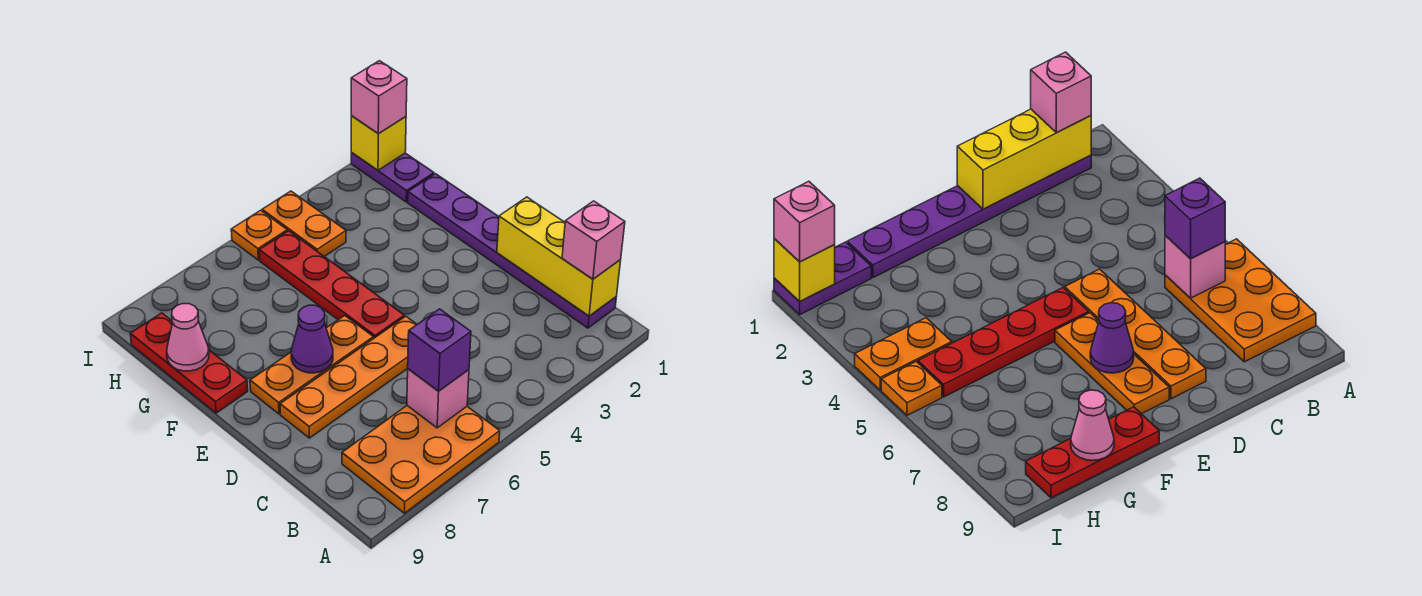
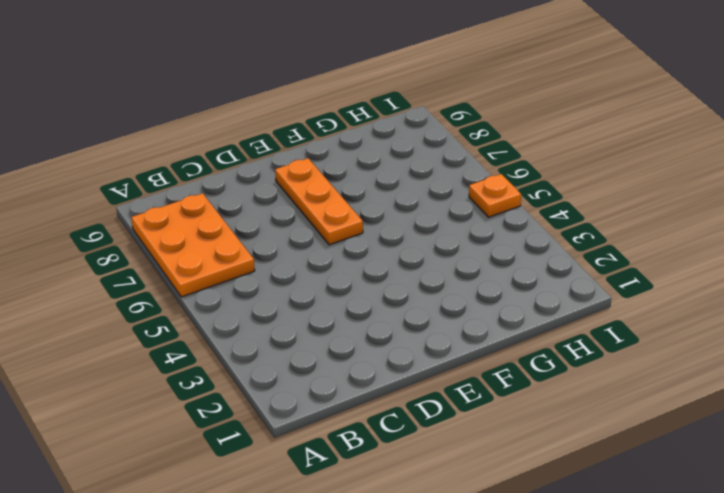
none -> purple plate B1:G1 level 1
none -> orange plate D5:D8 level 1
none -> red plate E5:H5 level 1

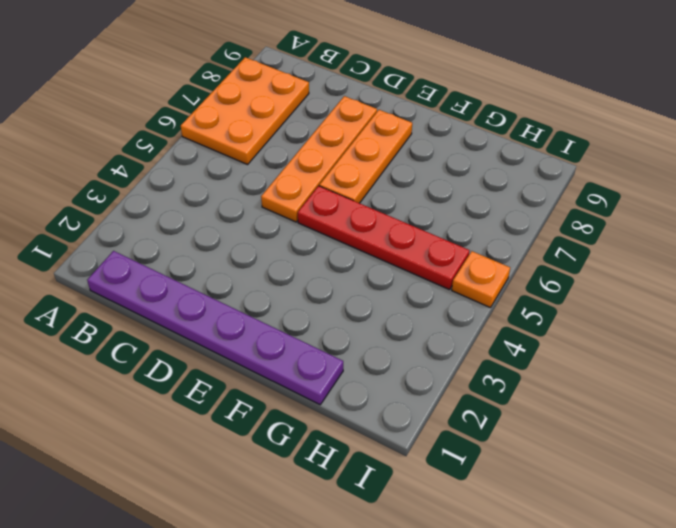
none -> red plate F9:H9 level 1
none -> purple plate H1:I1 level 1
none -> orange plate H4:I4 level 1

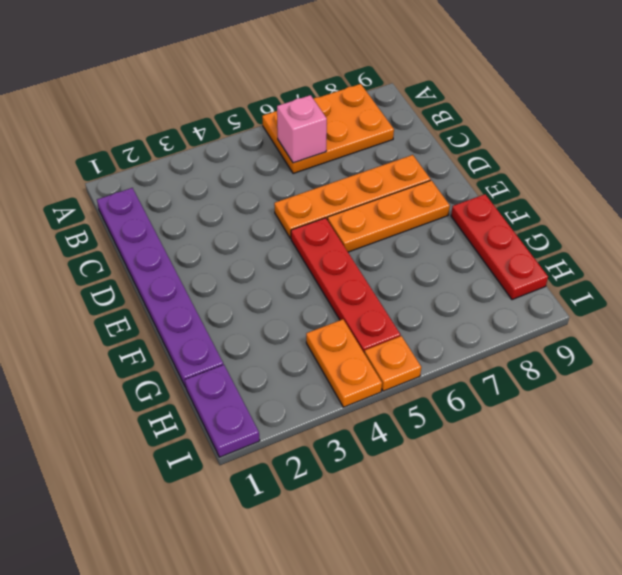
none -> yellow brick B1:D1 level 2
none -> purple cone E7 level 2
none -> pink cone G9 level 2

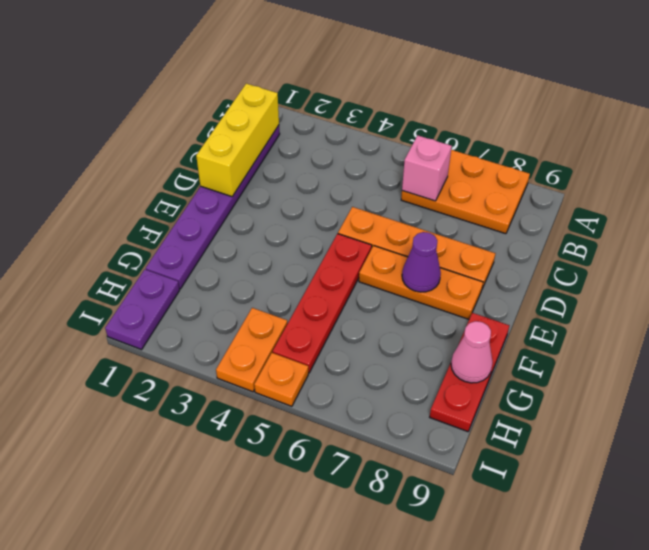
none -> yellow brick I1 level 2
none -> pink brick B1 level 3
none -> purple brick B6 level 3

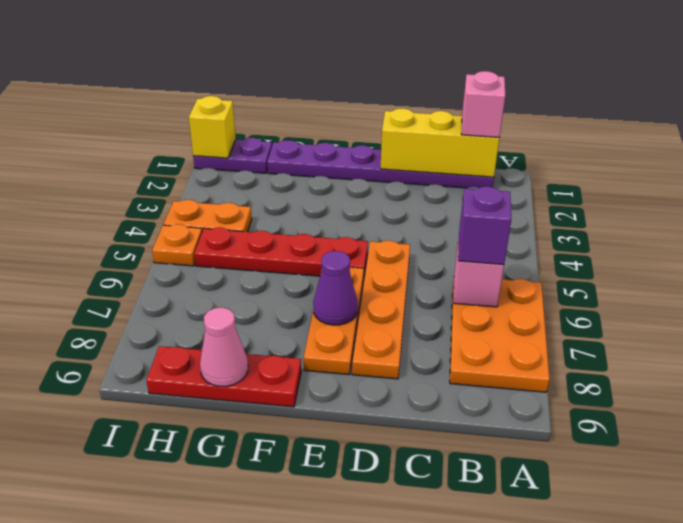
none -> pink brick I1 level 3

